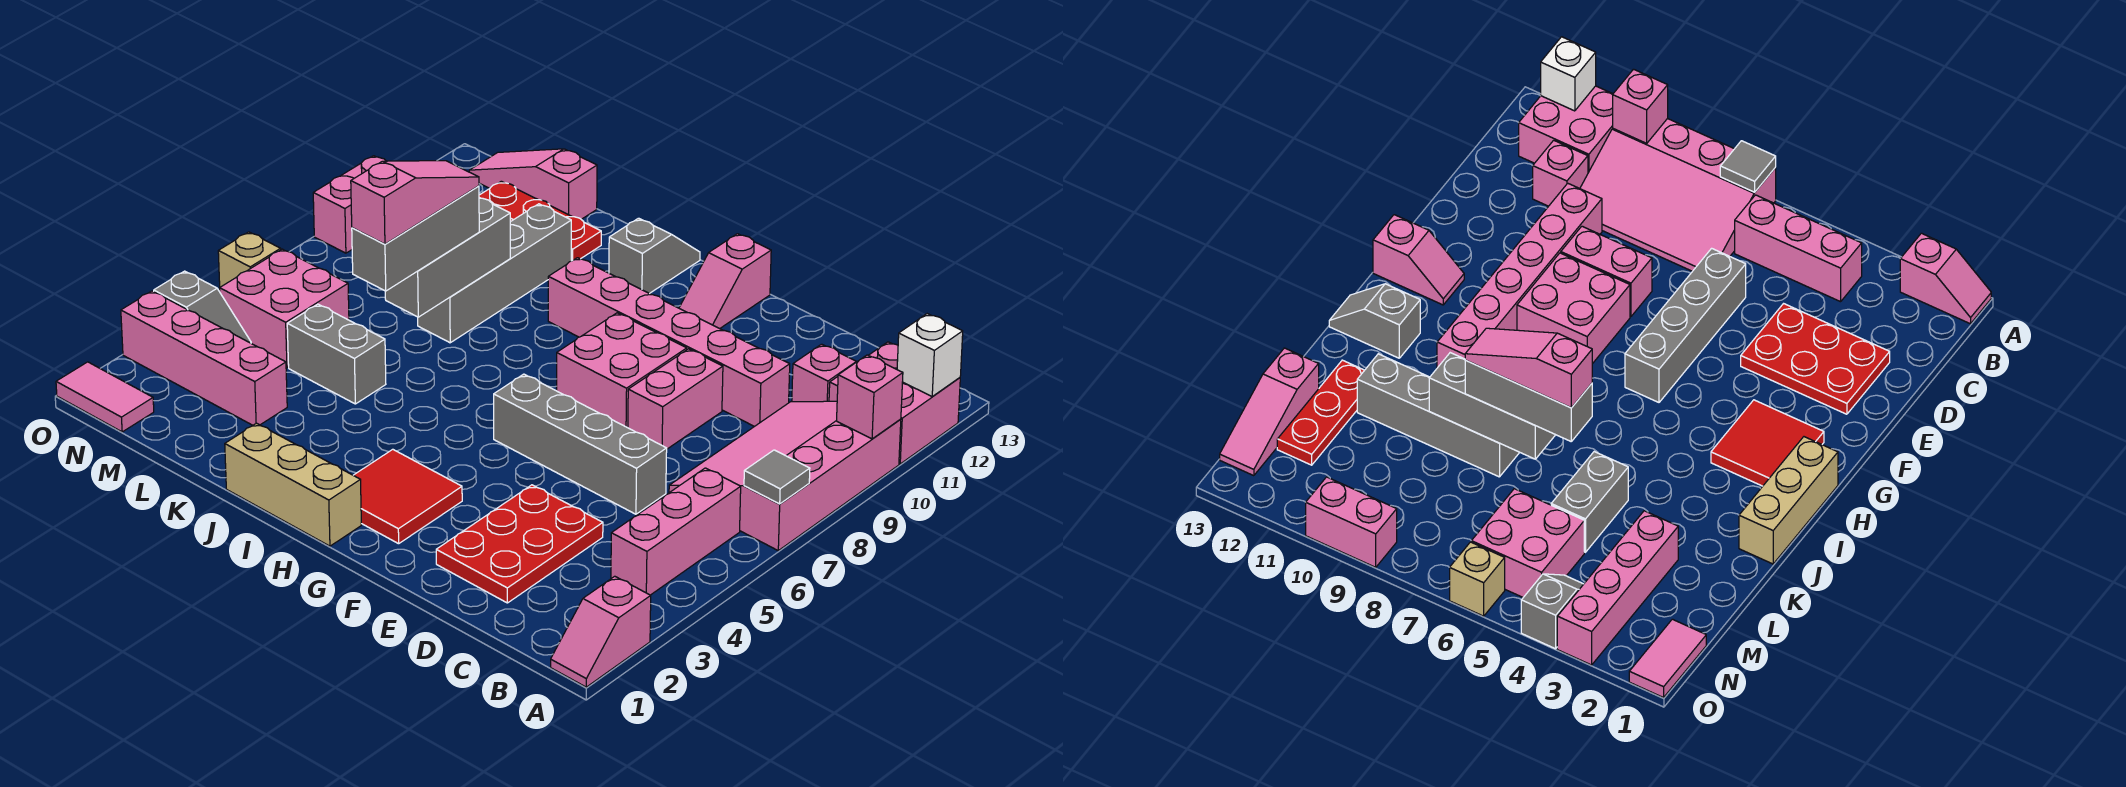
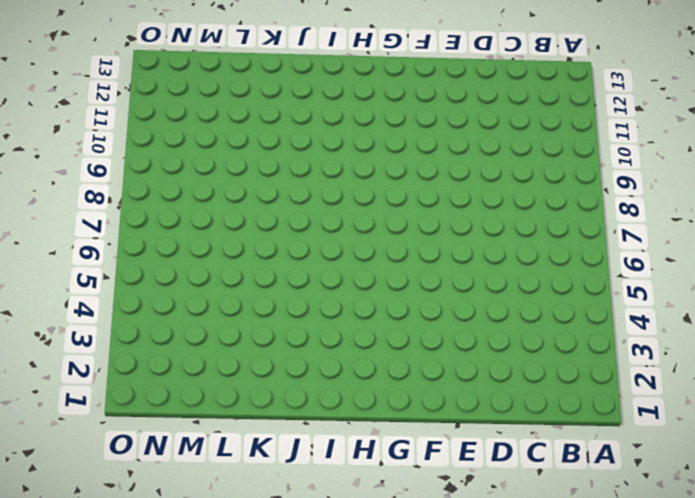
none -> pink slope A1:A2 level 1 top 2
none -> pink slope A7:C10 level 1 top A
none -> pink brick A11:B12 level 1
none -> pink brick B4:B6 level 1

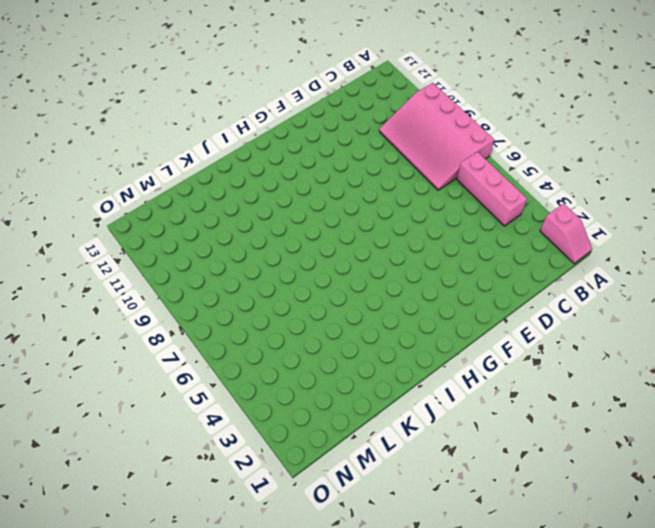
none -> pink brick A11:B12 level 1
none -> pink brick C11 level 1
none -> red plate D2:E4 level 1
none -> grey brick D6:G6 level 1

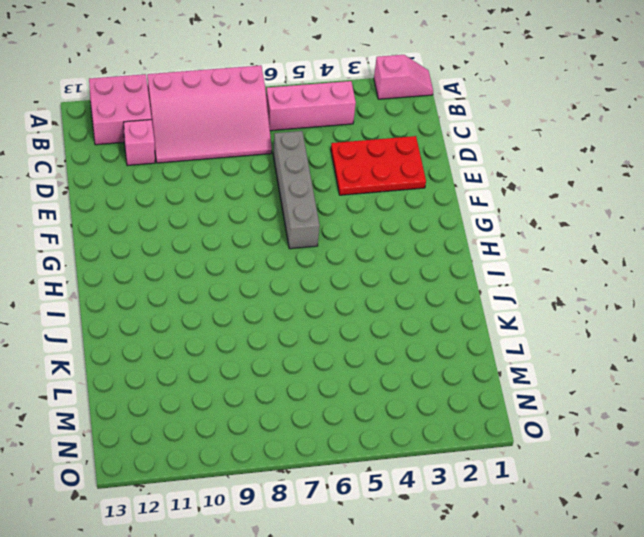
none -> pink brick D10:I10 level 1
none -> pink brick E8:E9 level 1
none -> pink brick F8:G9 level 1
none -> red tile G2:H3 level 1

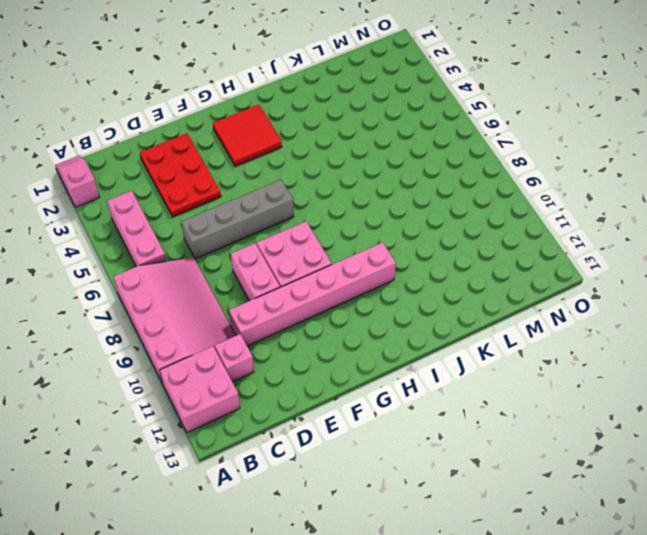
none -> pink slope G12:G13 level 1 top 13
none -> tan brick H1:J1 level 1
none -> grey slope I12:I13 level 1 top 12
none -> grey brick K5:L5 level 1

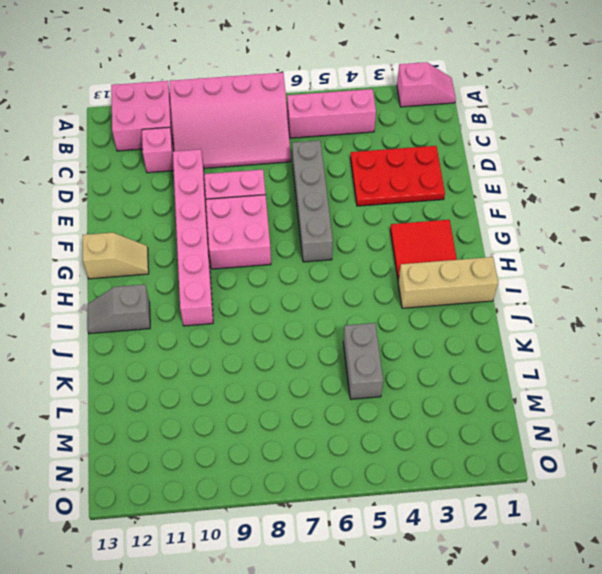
tan slope G12:G13 level 1 top 13 -> pink slope G12:G13 level 1 top 13
tan brick I1:I3 level 1 -> tan brick H1:J1 level 1
none -> grey brick K8:K11 level 1
none -> red plate K12:M12 level 1
none -> pink brick L3:O3 level 1
none -> pink slope L13:N13 level 1 top L

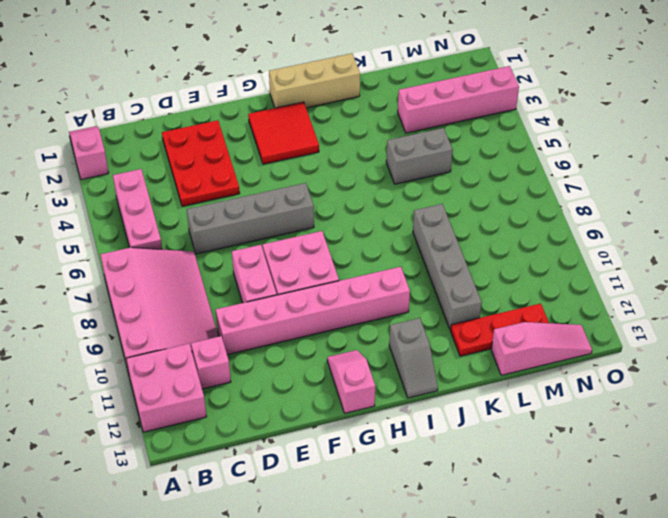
none -> pink brick M5:N6 level 1
none -> pink tile N1:O1 level 1
none -> grey slope N4:O4 level 1 top O
none -> tan brick O6 level 1

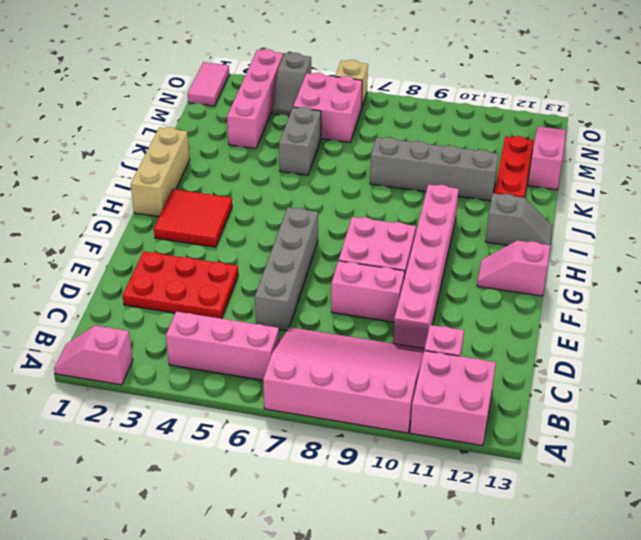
none -> pink brick O9:O10 level 1
none -> grey tile A7 level 2
none -> pink brick A10 level 2
none -> white brick A12 level 2

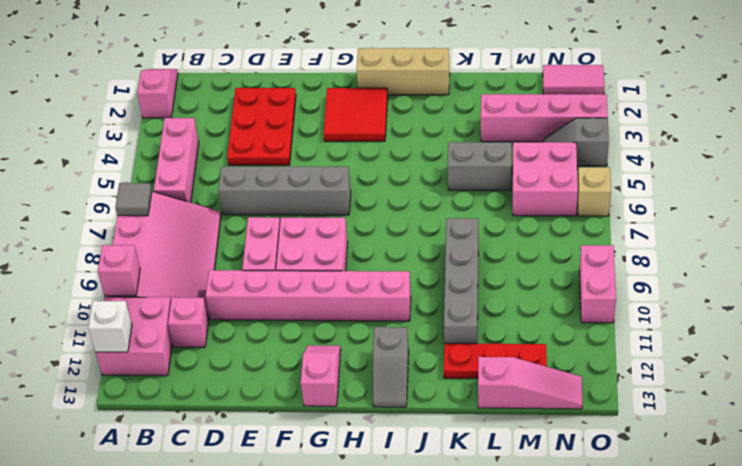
none -> grey brick K7:K9 level 2
none -> grey brick K6:K8 level 3
none -> pink slope K6:K8 level 4 top 6

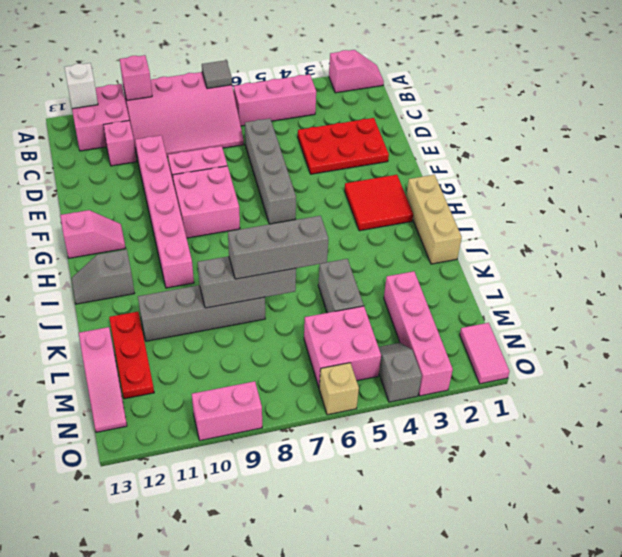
none -> pink slope K6:K8 level 4 top 6

